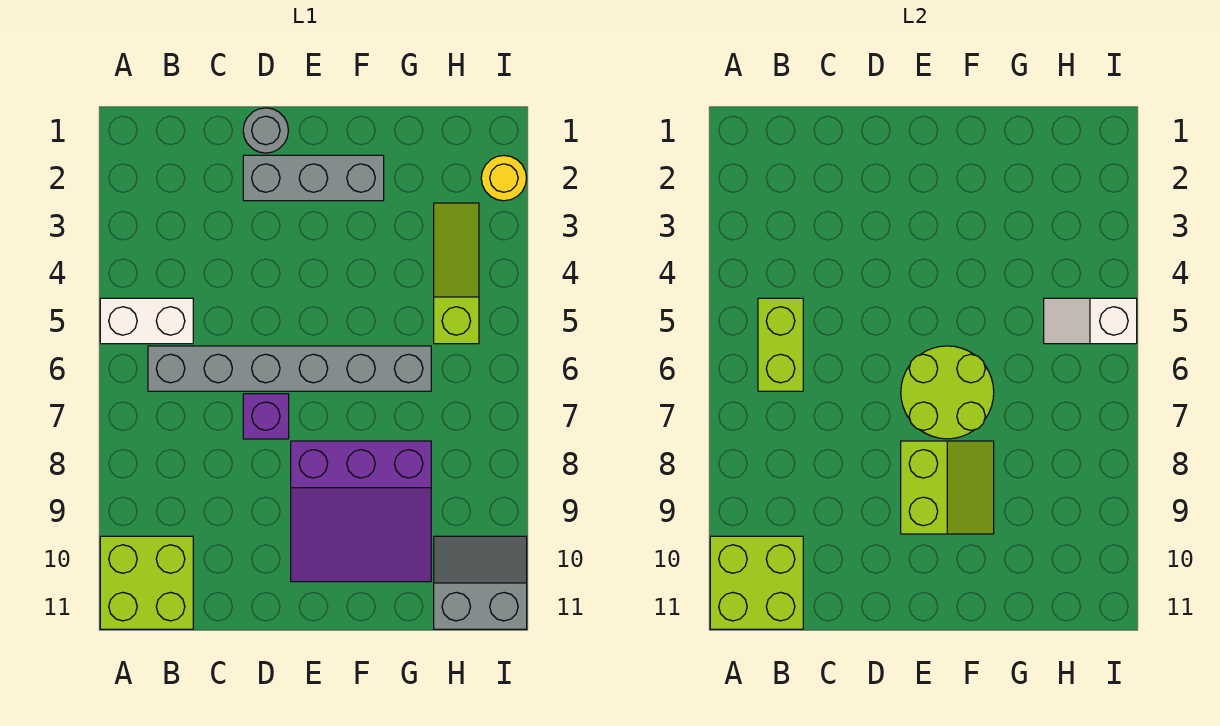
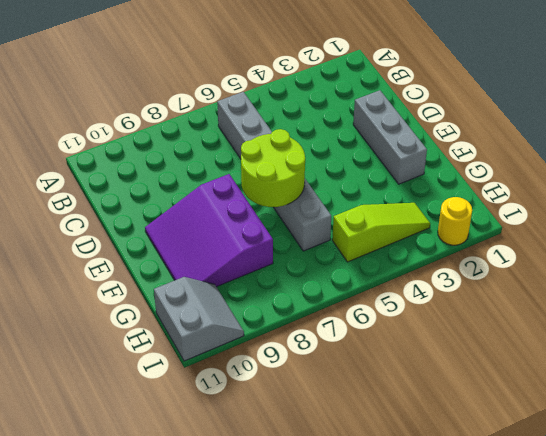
none -> white brick A5:B5 level 1
none -> lime brick A10:B11 level 1
none -> grey round brick D1 level 1

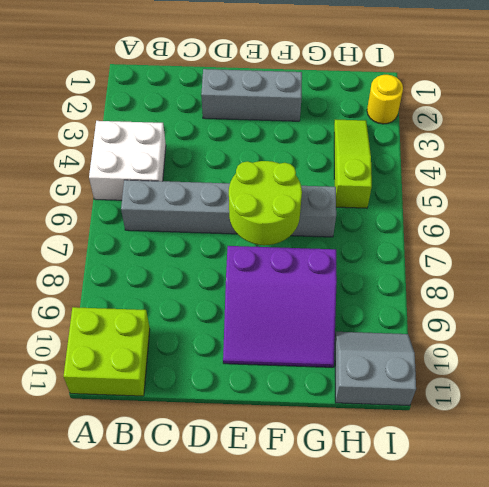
white brick A4:B5 level 1 -> white brick A5:B5 level 1
none -> grey round brick D1 level 1
none -> purple brick D7 level 1
none -> lime brick A10:B11 level 2

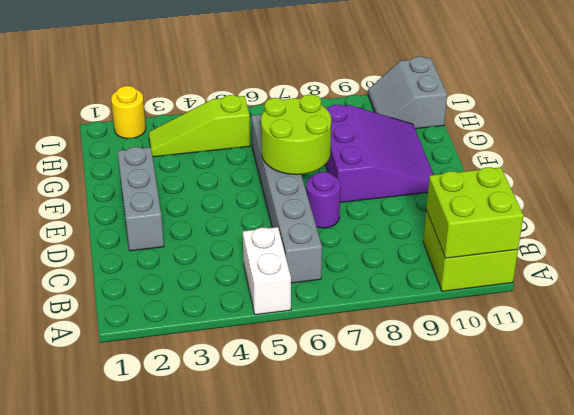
purple round brick D7 level 1 -> purple brick D7 level 1
none -> grey round brick D1 level 1
none -> lime brick B5:B6 level 2
none -> lime slope E8:F9 level 2 top E

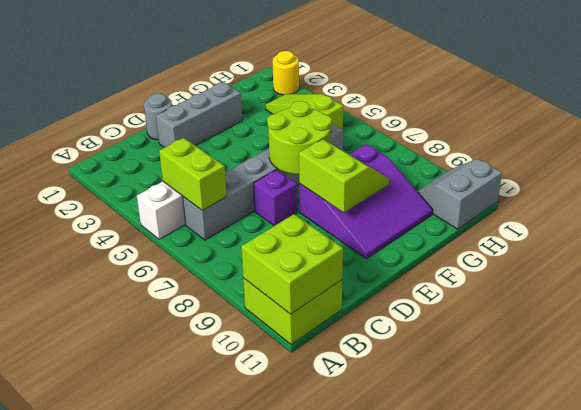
none -> white slope H5:I5 level 2 top I

